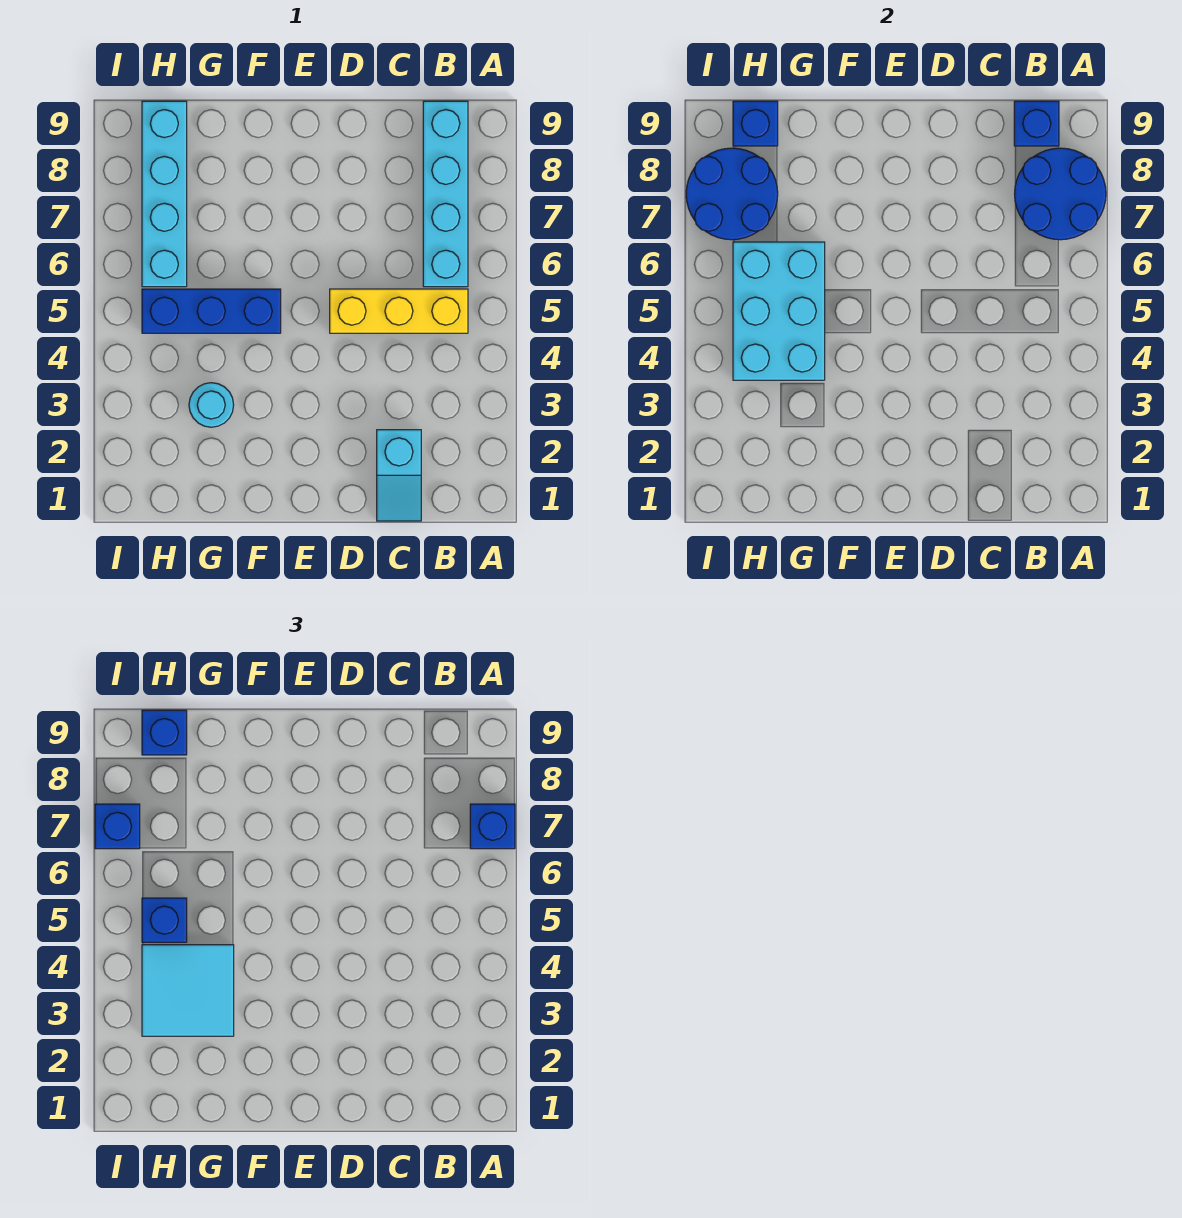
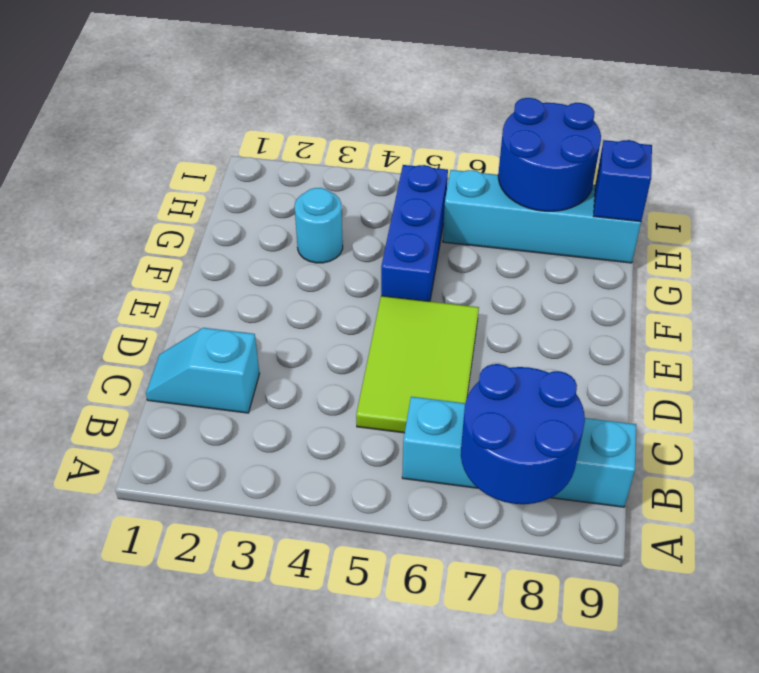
lime tile C5:E6 level 1 -> yellow brick B5:D5 level 1
none -> blue brick B9 level 2
none -> cyan brick G4:H6 level 2
none -> blue brick A7 level 3

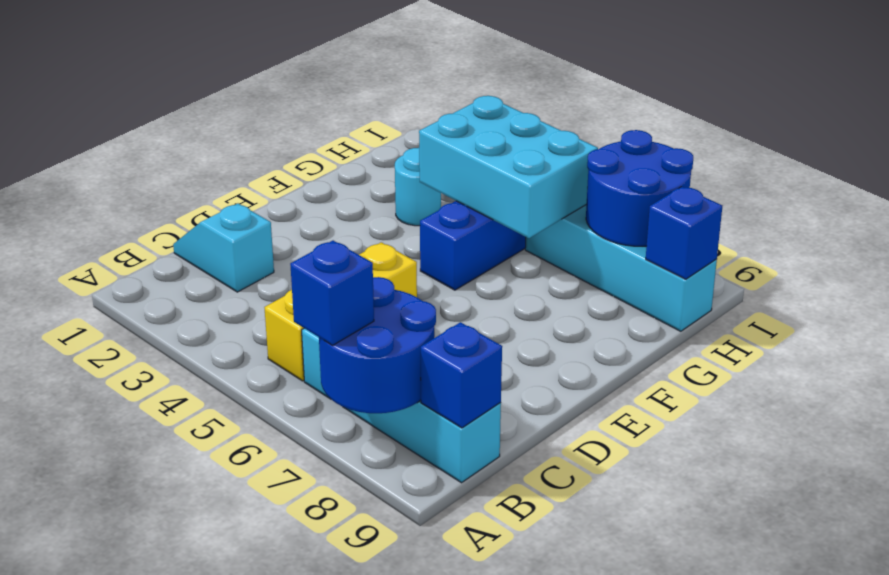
none -> cyan tile G3:H4 level 3
none -> blue brick H5 level 3
none -> blue brick H9 level 3

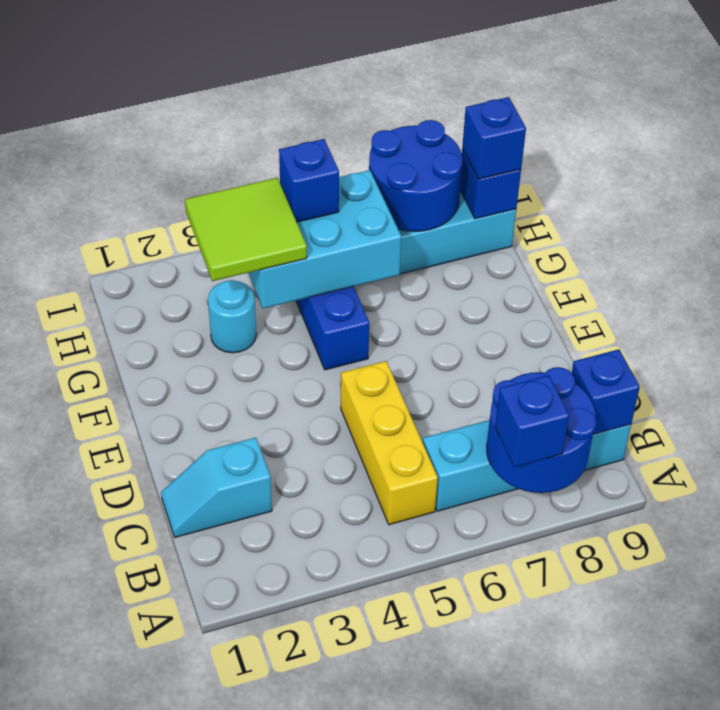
lime tile G3:H4 level 3 -> cyan tile G3:H4 level 3
none -> blue brick I7 level 3

